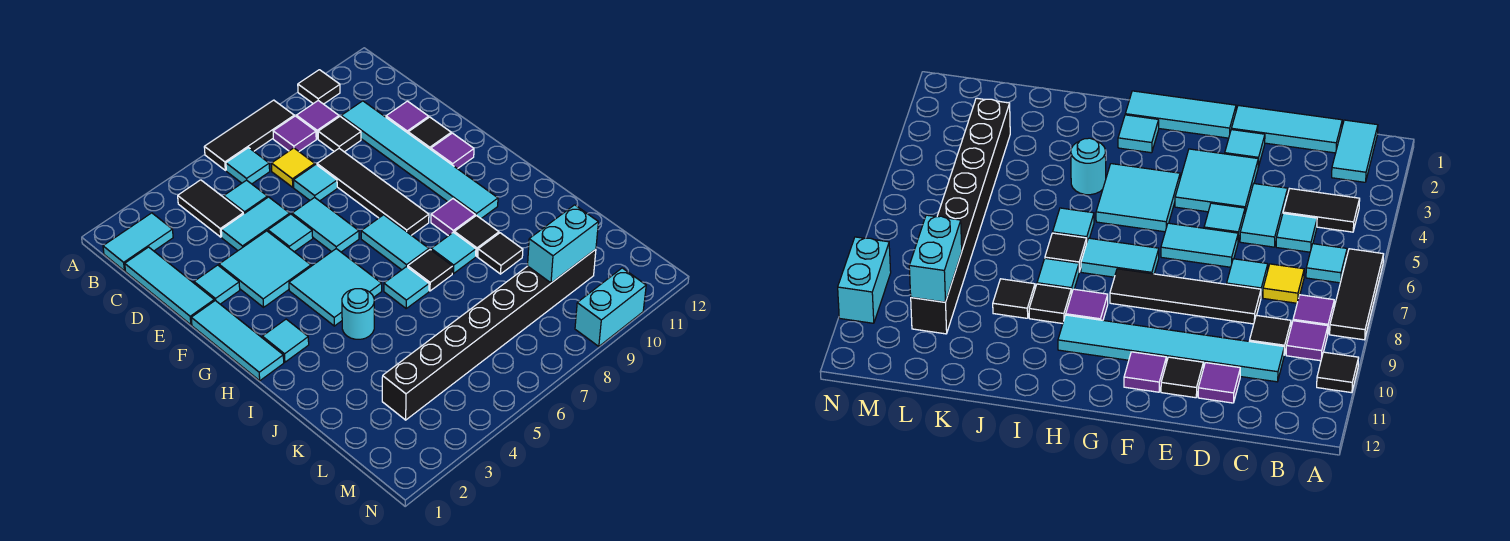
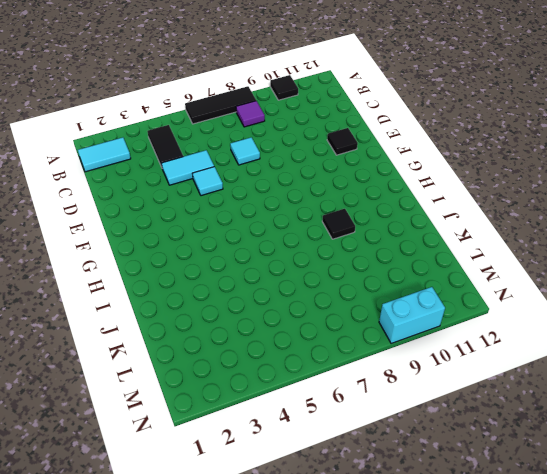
none -> cyan tile B6 level 1
none -> purple tile B9 level 1
none -> cyan tile C1:E1 level 1
none -> cyan tile C5 level 1

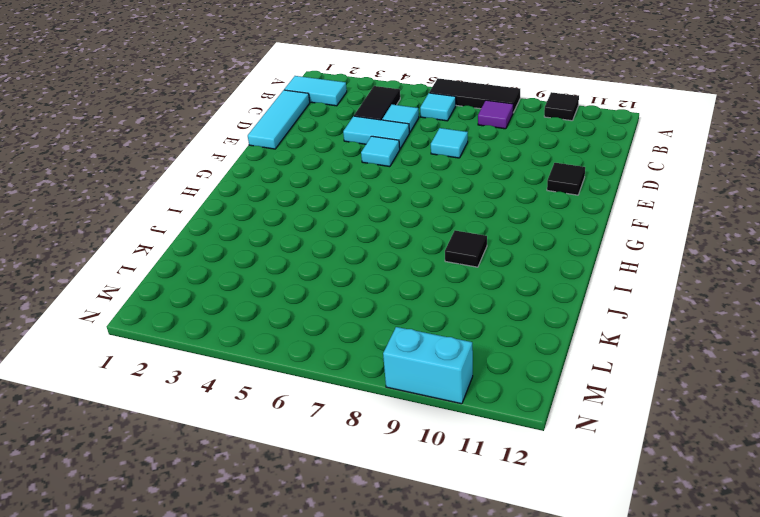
none -> purple tile B9 level 1
none -> yellow tile C7 level 1
none -> black tile C9 level 1
none -> cyan tile C10:H10 level 1

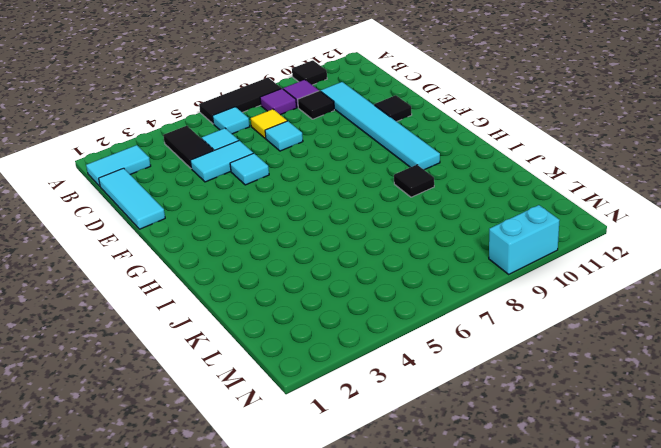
none -> black tile D8:G8 level 1
none -> purple tile D11 level 1
none -> cyan tile E2 level 1
none -> cyan tile E3:F4 level 1

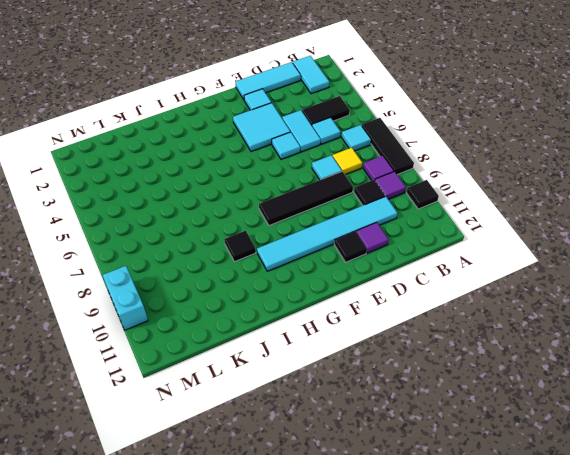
none -> cyan tile E6:F6 level 1
none -> cyan tile F1:H1 level 1
none -> purple tile F11 level 1
none -> cyan tile G4:H5 level 1

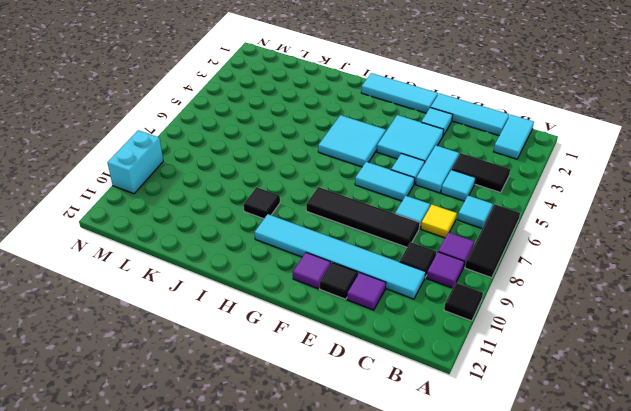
none -> cyan tile G7:H7 level 1
none -> cyan tile H2 level 1
none -> purple tile H9 level 1
none -> cyan round brick I4 level 1

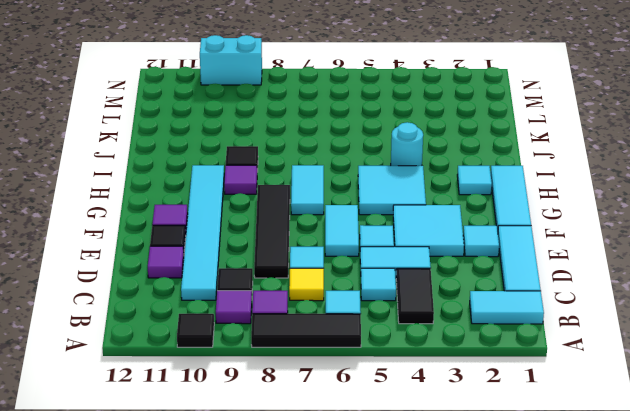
none -> cyan tile I6 level 1
none -> black tile I7 level 1
none -> cyan tile I8 level 1
none -> black tile J9 level 1

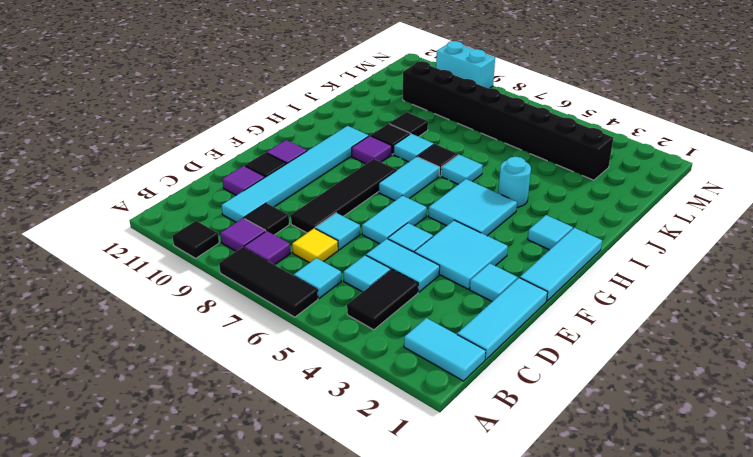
none -> cyan brick L9:L10 level 2

